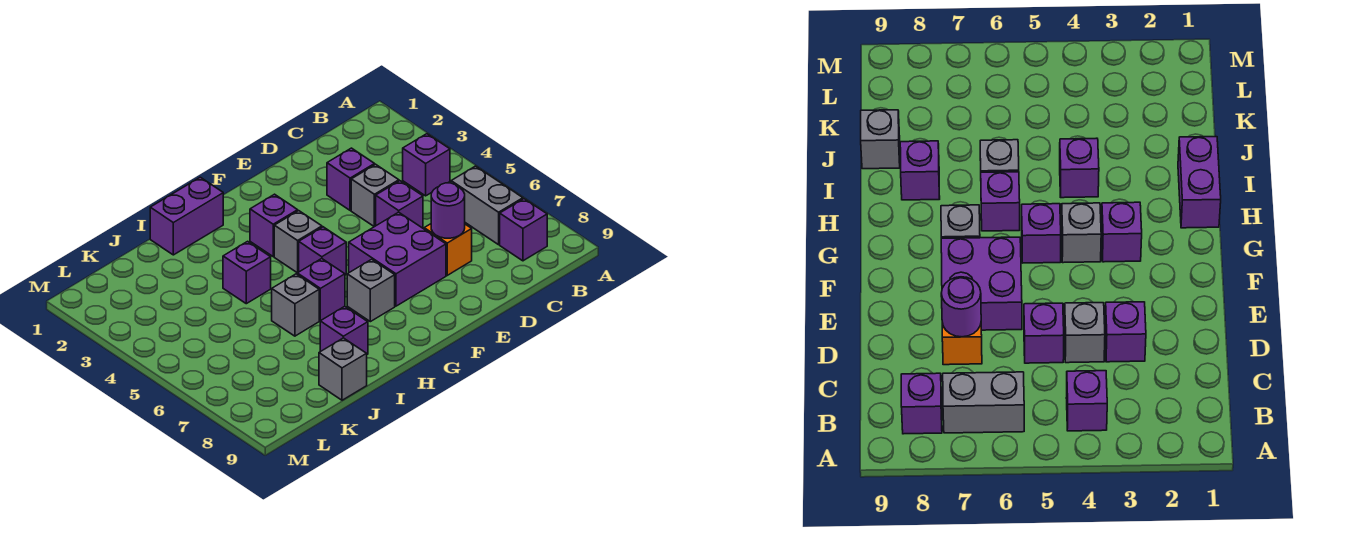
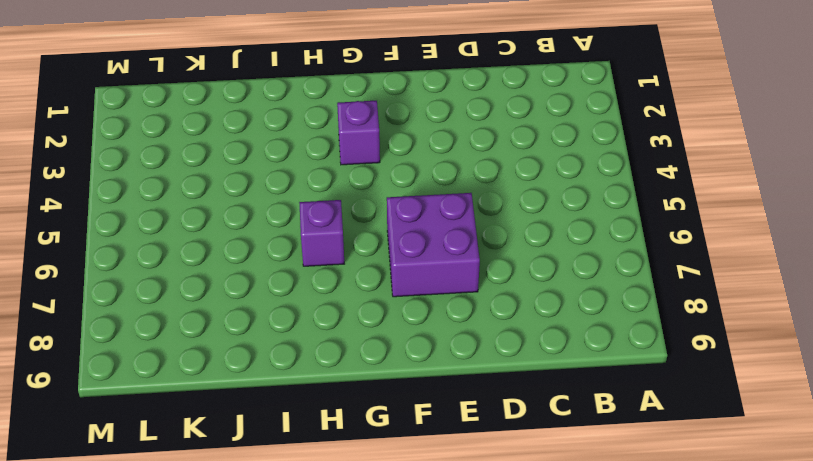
none -> purple brick B4 level 1
none -> grey brick B6:B7 level 1
none -> purple brick B8 level 1

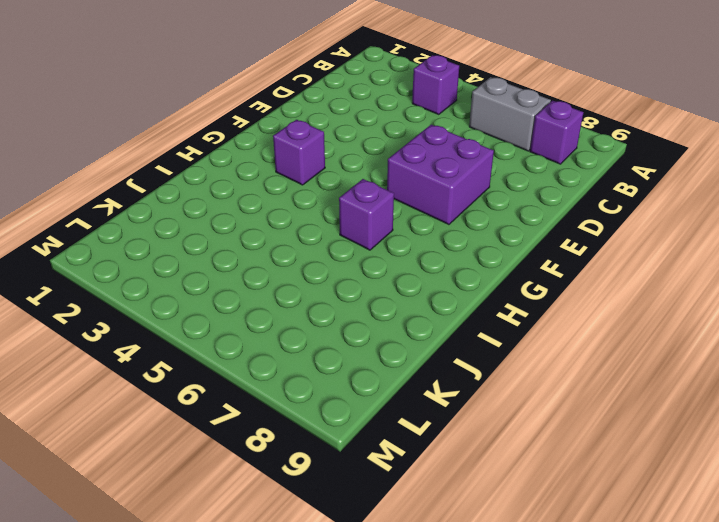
none -> purple brick D3 level 1
none -> grey brick D4 level 1
none -> purple brick D5 level 1

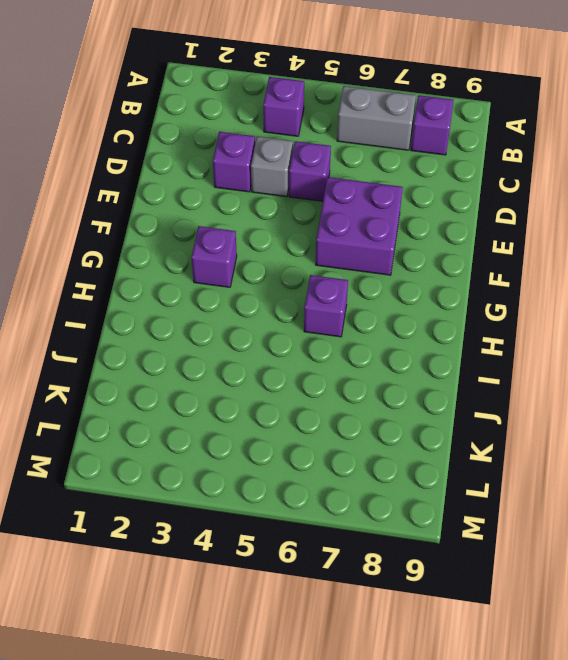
none -> orange brick D7 level 1
none -> grey brick G4 level 1
none -> purple brick G5 level 1

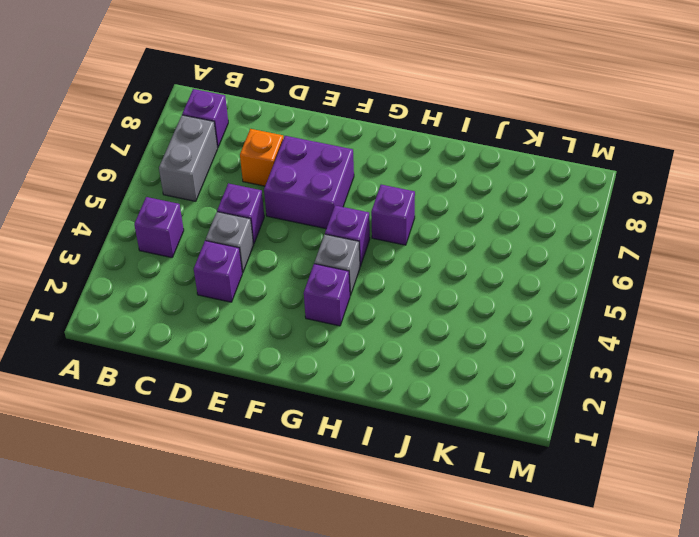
none -> grey brick G7 level 1
none -> purple brick H1:I1 level 1
none -> purple brick I4 level 1

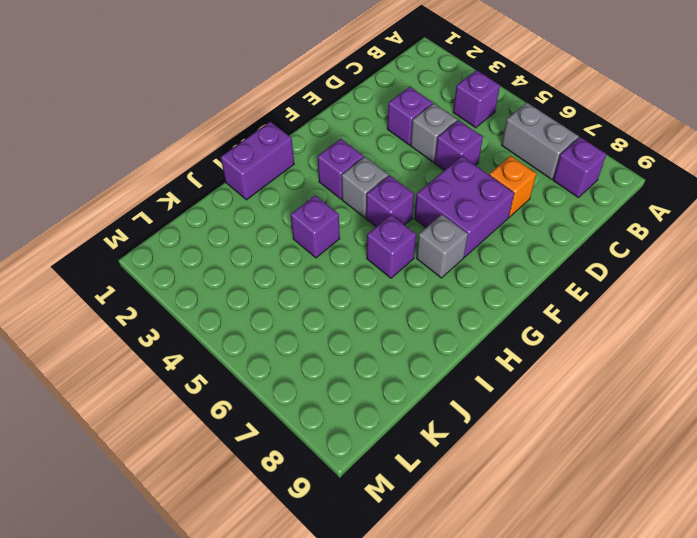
none -> grey brick I6 level 1
none -> purple brick I8 level 1
none -> grey brick J9 level 1

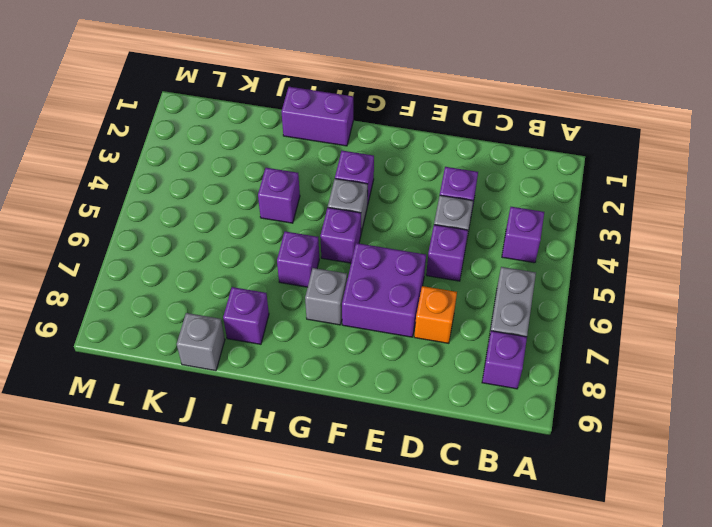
none -> grey brick I6 level 1
none -> purple round brick D7 level 2

